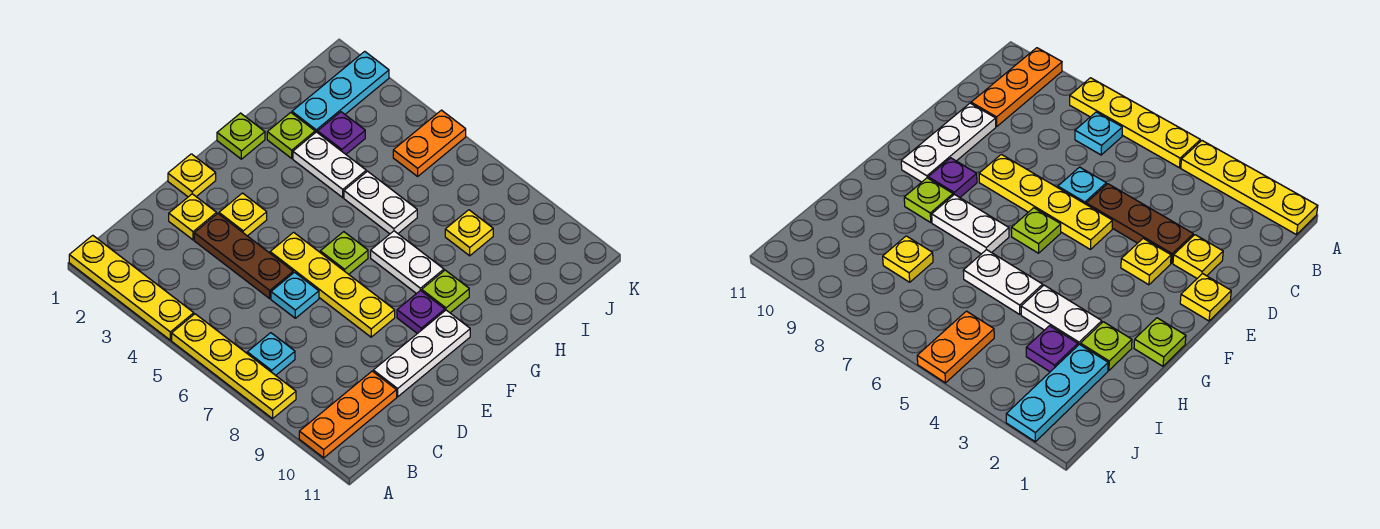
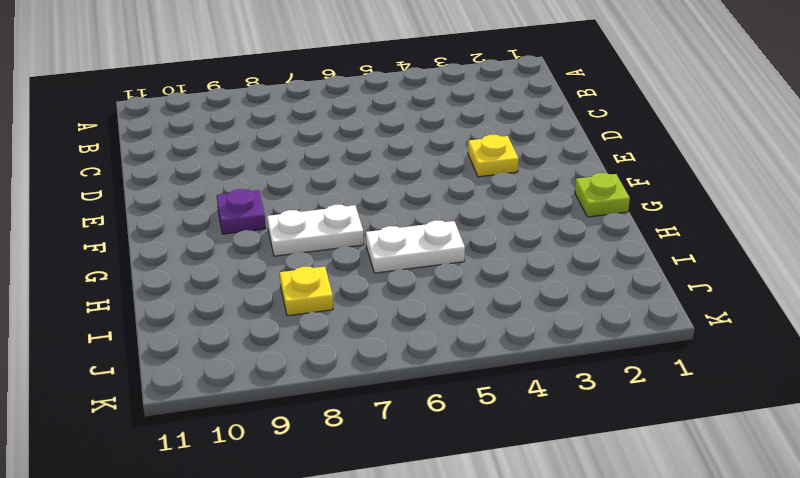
none -> yellow plate A1:A4 level 1
none -> yellow plate A5:A8 level 1
none -> orange plate A10:C10 level 1

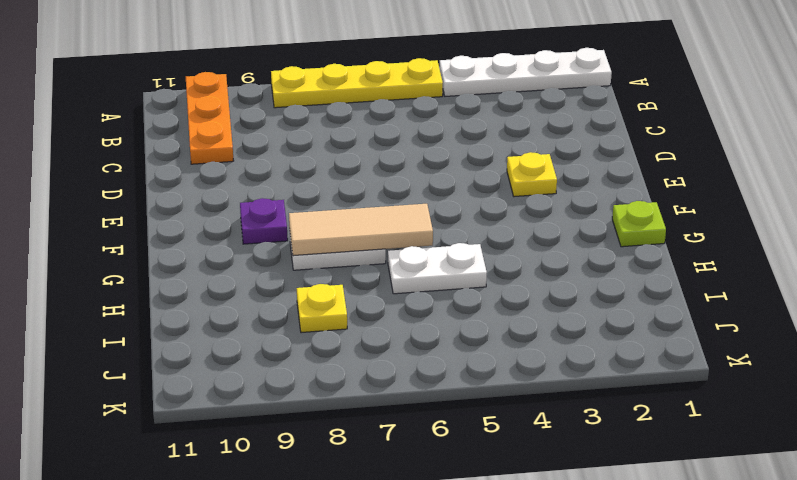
white plate A1:A4 level 1 -> yellow plate A1:A4 level 1
tan tile G6:G8 level 2 -> none
none -> cyan plate B7 level 1
none -> yellow plate D2 level 1
none -> brown plate D3:D5 level 1

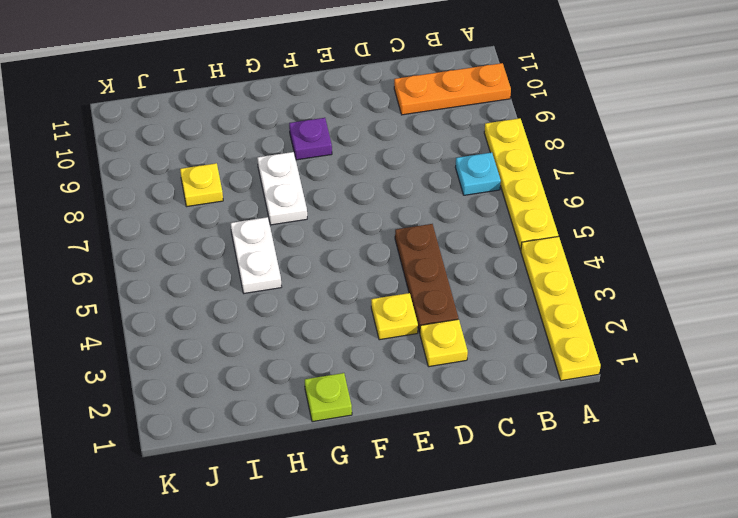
none -> cyan plate D6 level 1
none -> white plate D10:F10 level 1
none -> yellow plate E1 level 1

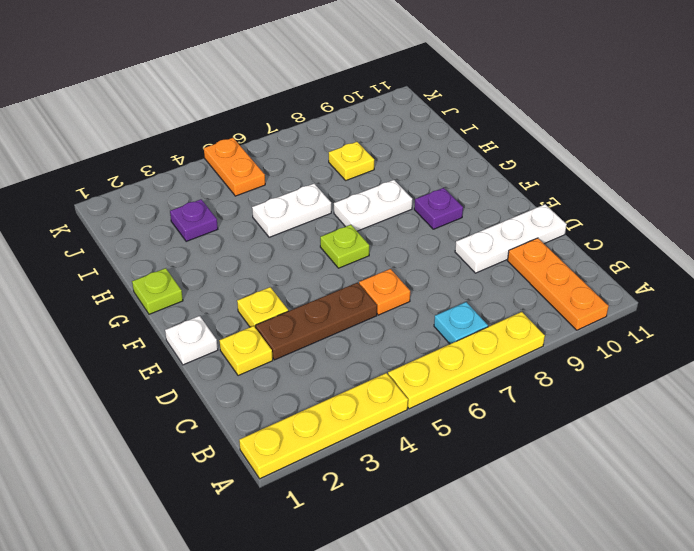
orange plate D6 level 1 -> cyan plate D6 level 1
white plate D9:D11 level 1 -> white plate D10:F10 level 1
white plate E1 level 1 -> yellow plate E1 level 1
none -> yellow plate E5:E8 level 1
none -> lime plate G9 level 1
none -> lime plate H2 level 1

